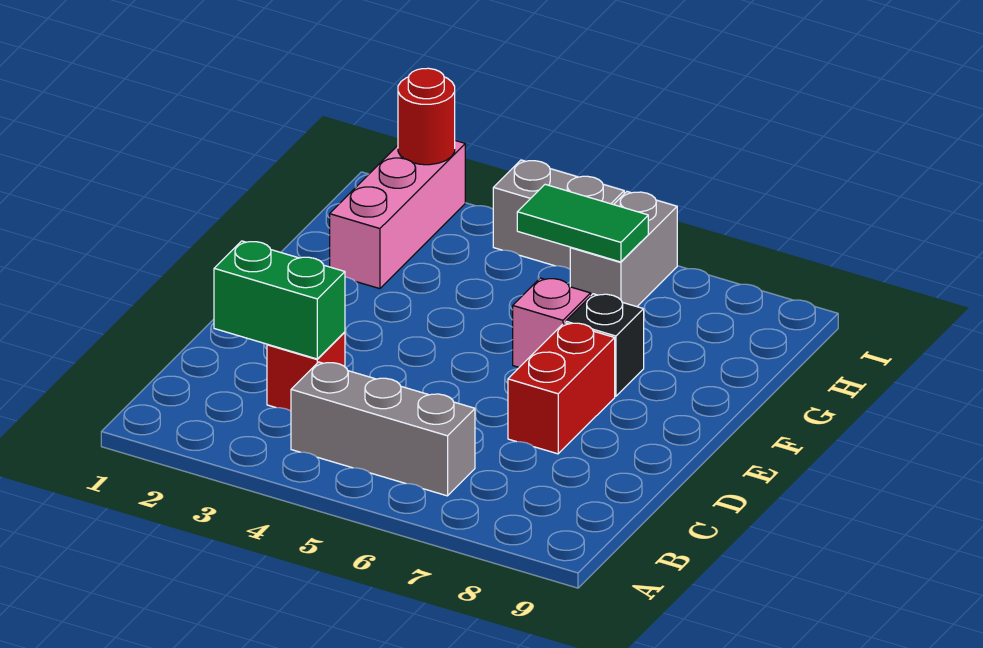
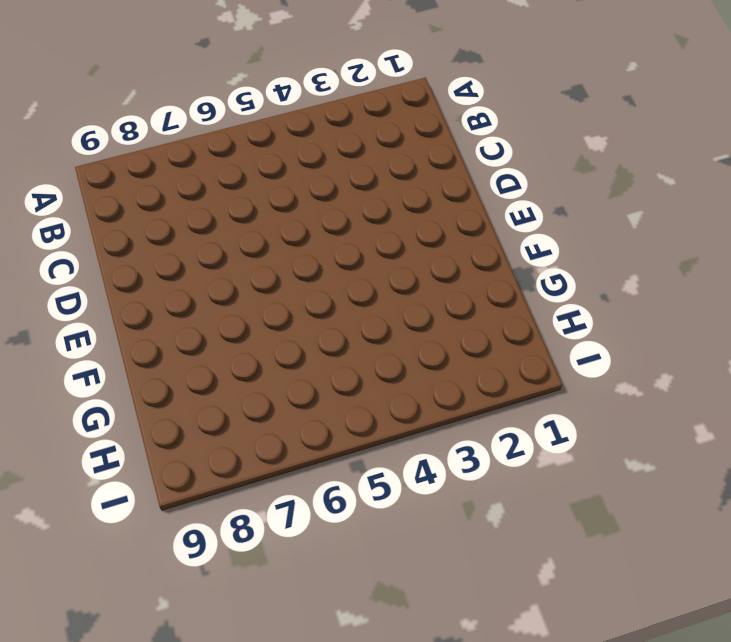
none -> grey brick B4:B6 level 1
none -> red brick C3 level 1

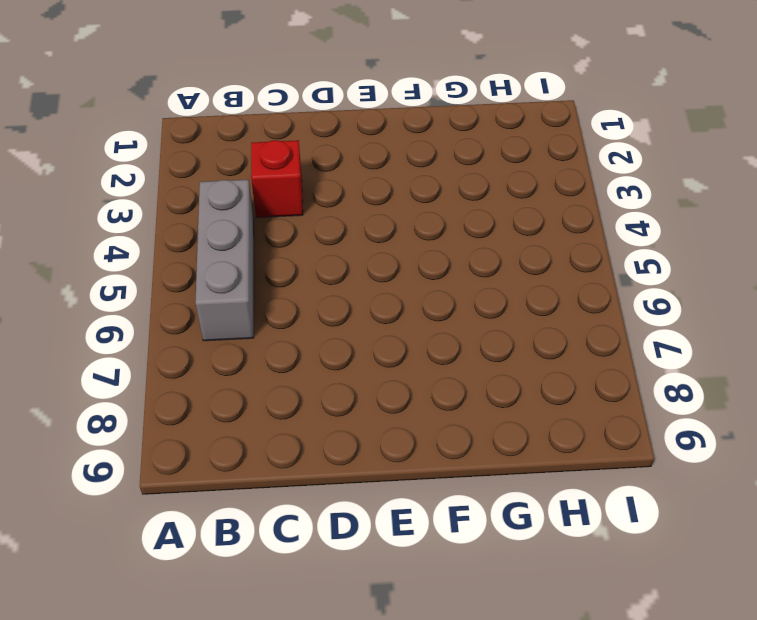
none -> red brick D7:E7 level 1
none -> pink brick F6 level 1

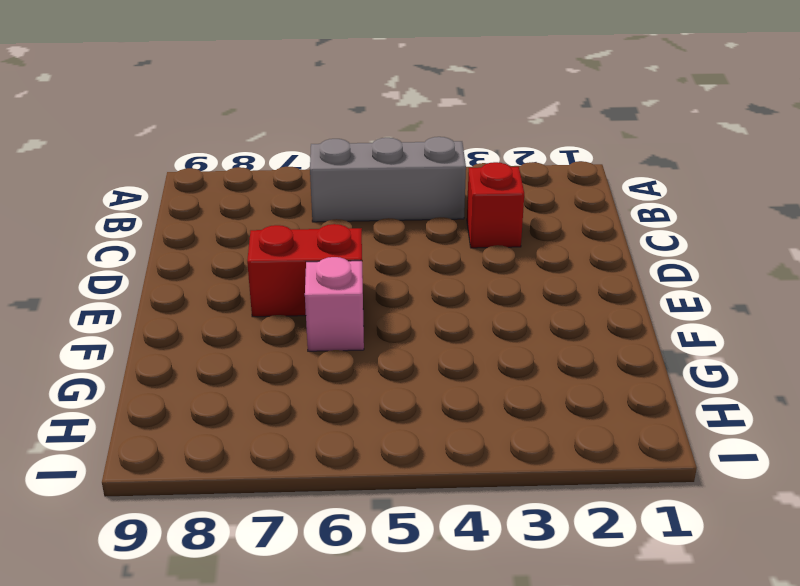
red brick E6:E7 level 1 -> red brick D7:E7 level 1
none -> black brick F7 level 1
none -> pink brick G2:I2 level 1

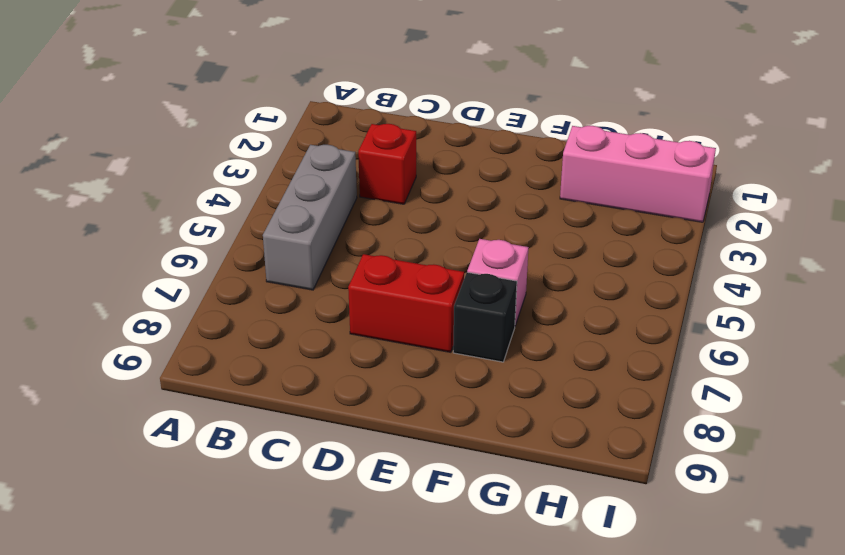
none -> grey brick H6:I6 level 1
none -> grey brick I4:I5 level 1

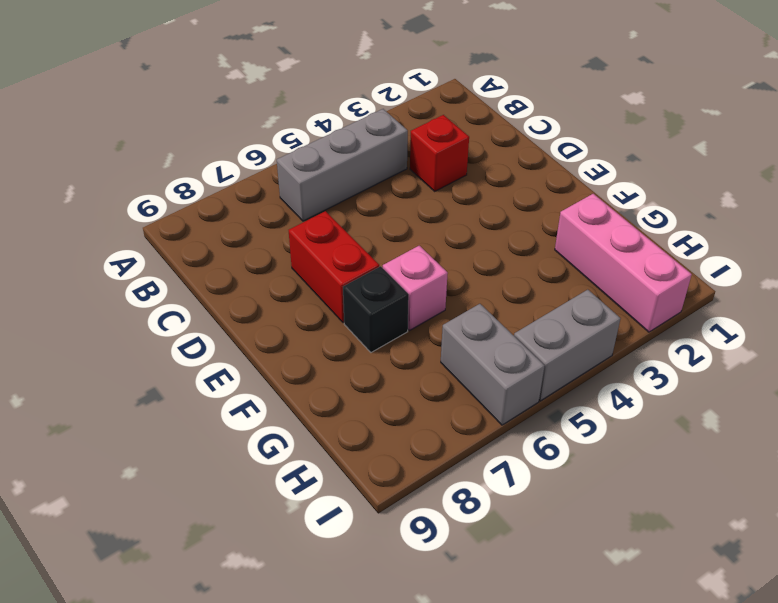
none -> green brick C2:C3 level 2
none -> green tile H5:H6 level 2

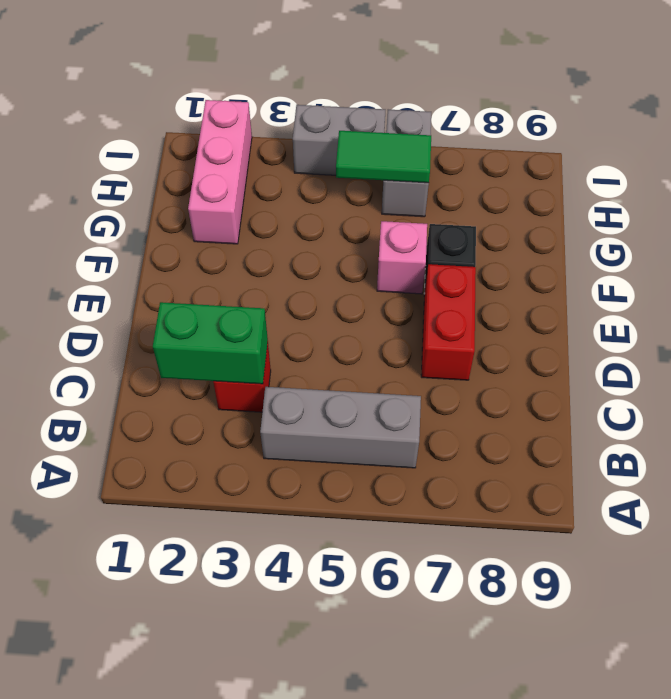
none -> red round brick I2 level 2

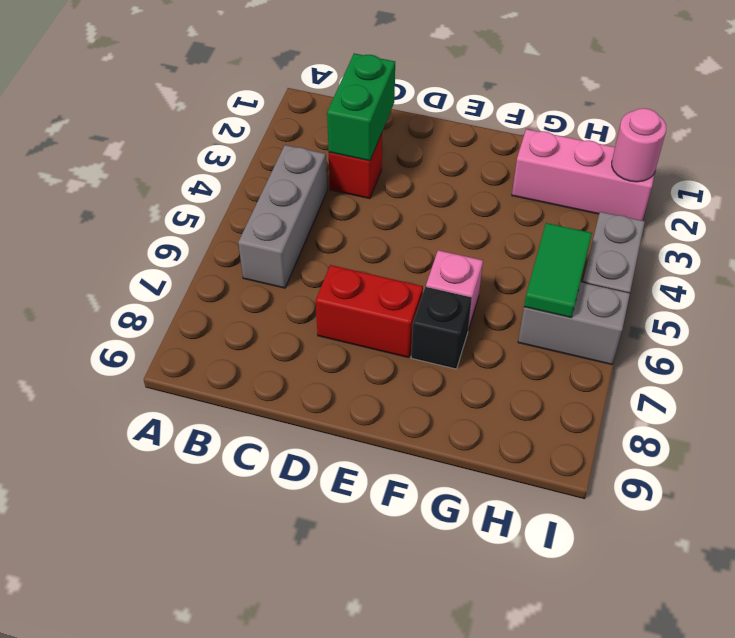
pink round brick I2 level 2 -> red round brick I2 level 2

